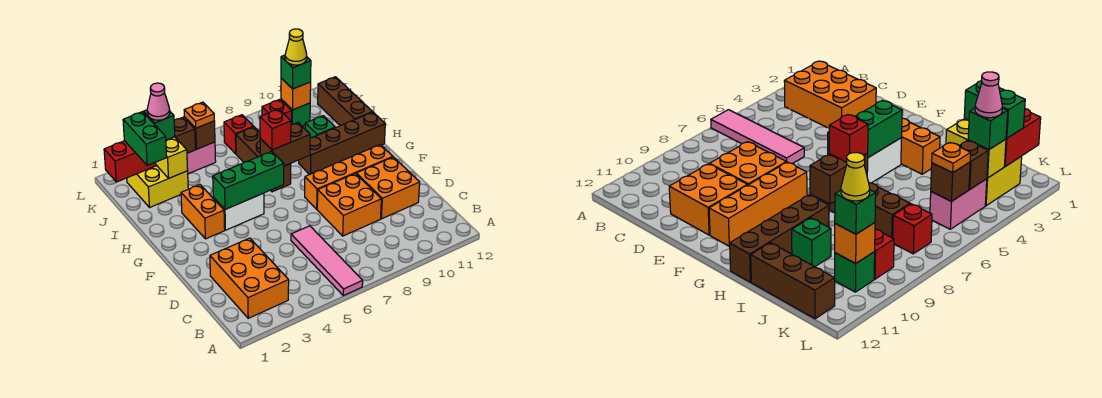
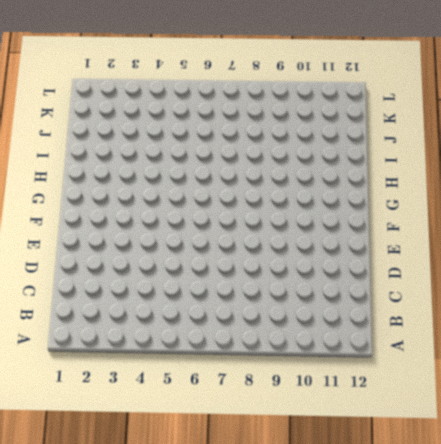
none -> pink tile A6:D6 level 1
none -> orange brick B2:D3 level 1
none -> orange brick D8:E9 level 1
none -> orange brick D10:E11 level 1

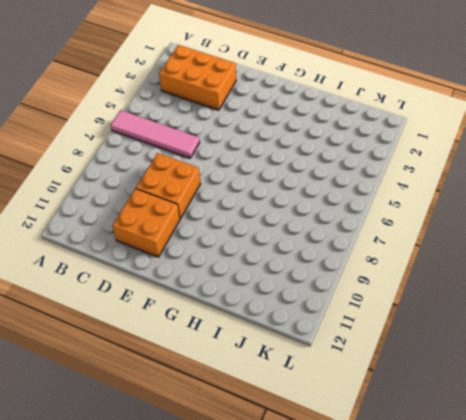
none -> orange brick F8:F11 level 1
none -> orange brick G3:H3 level 1
none -> white brick G4:G5 level 1
none -> brown brick H7:J7 level 1

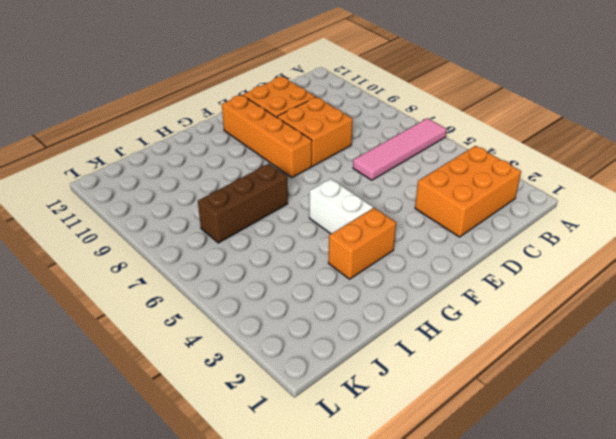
none -> brown brick H9:H12 level 1
none -> green brick I10 level 1
none -> brown brick I12:K12 level 1
none -> yellow brick J2:K3 level 1

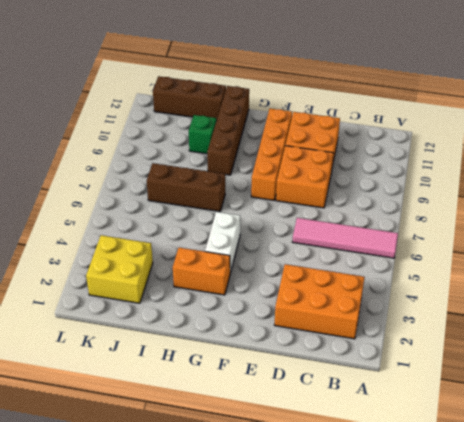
none -> pink brick K4:K5 level 1
none -> red brick K7 level 1
none -> red brick K9 level 1
none -> green brick K10 level 1

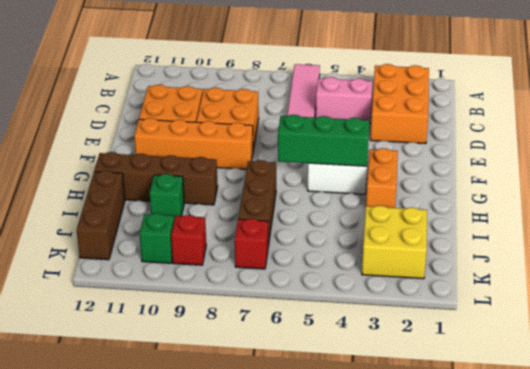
pink brick C4:C5 level 1 -> pink brick K4:K5 level 1
none -> brown brick H7:H8 level 2
none -> yellow brick J3:K3 level 2
none -> red brick K1:K2 level 2
none -> brown brick K4 level 2

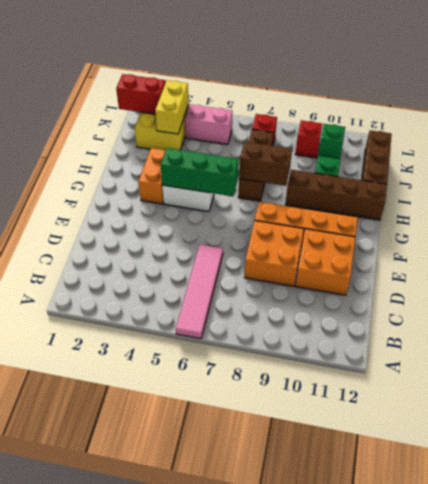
none -> orange brick B2:D3 level 1
none -> brown brick K4 level 2
none -> brown brick K5 level 2
none -> orange brick K10 level 2

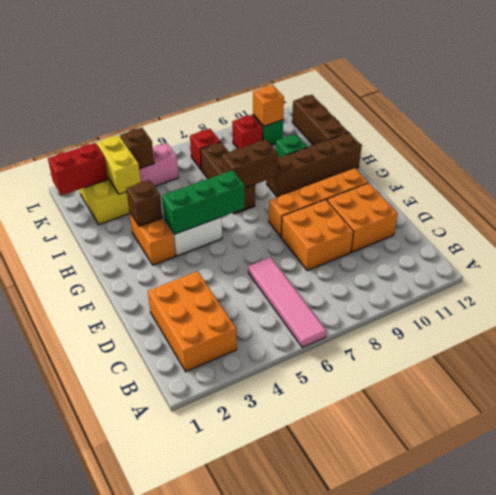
brown brick H3 level 2 -> brown brick K5 level 2
none -> red brick H7 level 3
none -> green brick J2:K2 level 3
none -> green brick K3 level 3
none -> orange plate K5 level 3

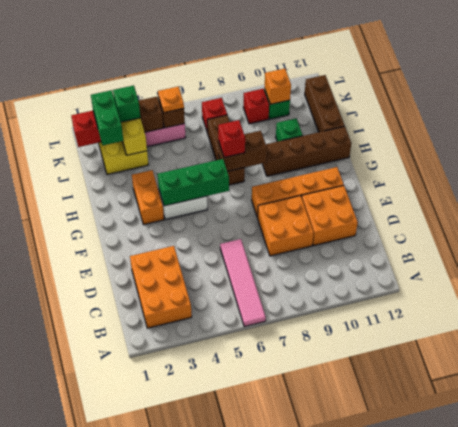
none -> green brick K10 level 3
none -> pink cone K3 level 4
none -> yellow cone K10 level 4

